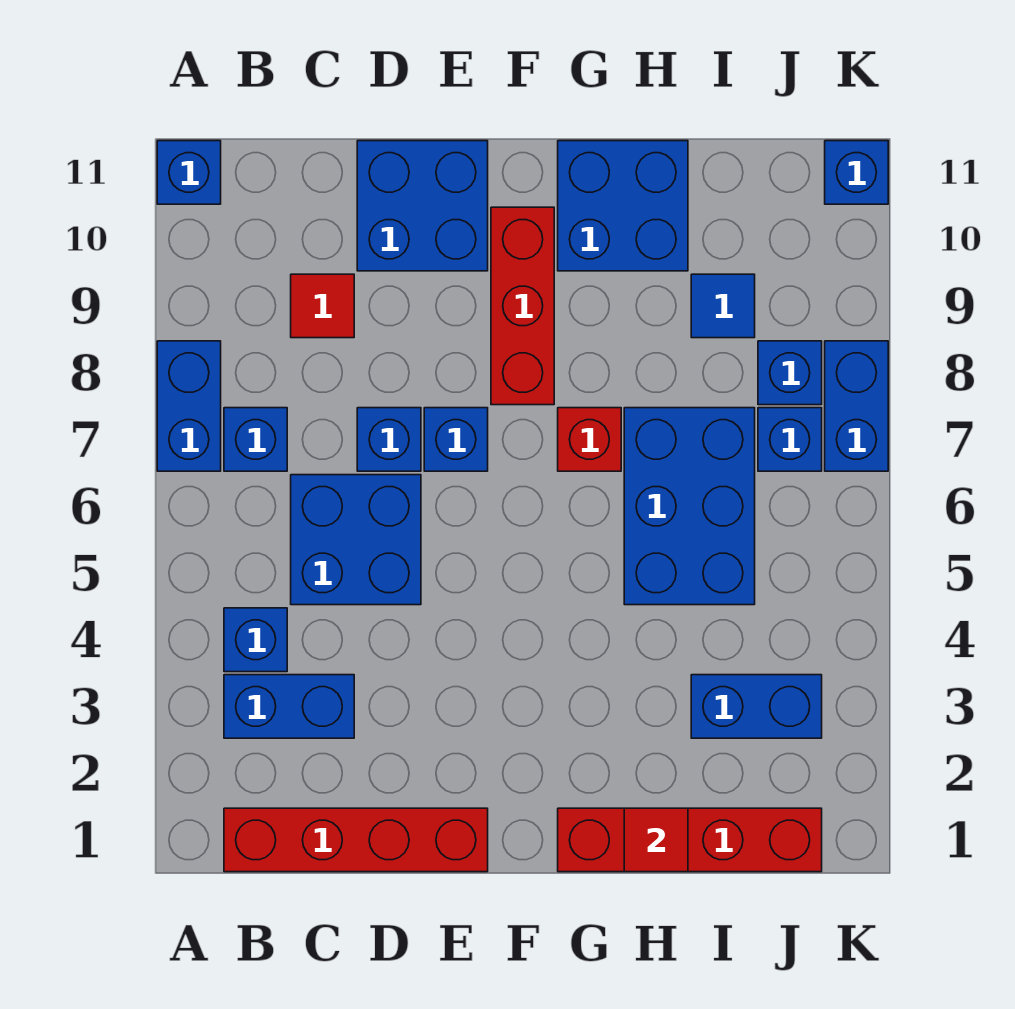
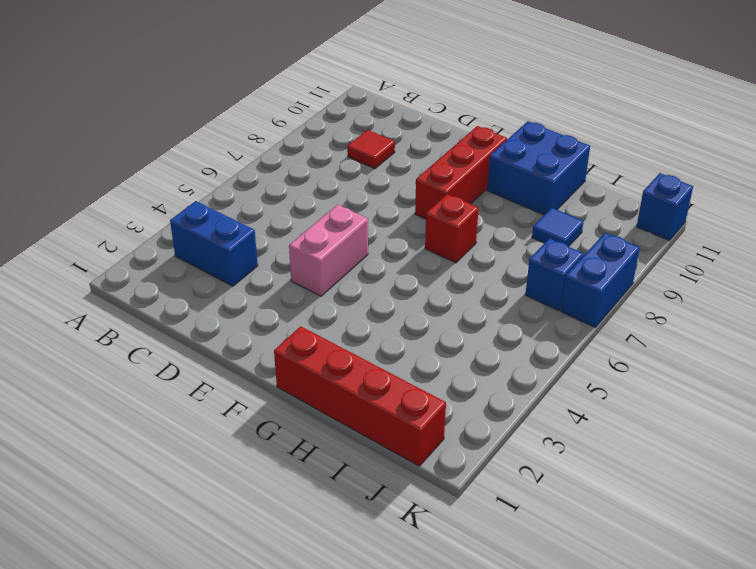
pink brick E4:E5 level 1 -> none
none -> blue brick A7:A8 level 1
none -> blue brick A11 level 1
none -> red brick B1:E1 level 1

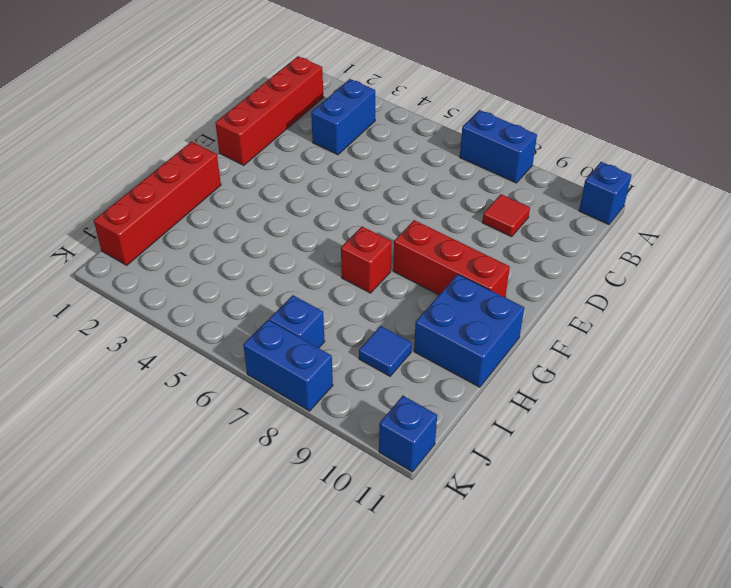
none -> blue brick B4 level 1
none -> blue brick B7 level 1
none -> blue brick C5:D6 level 1

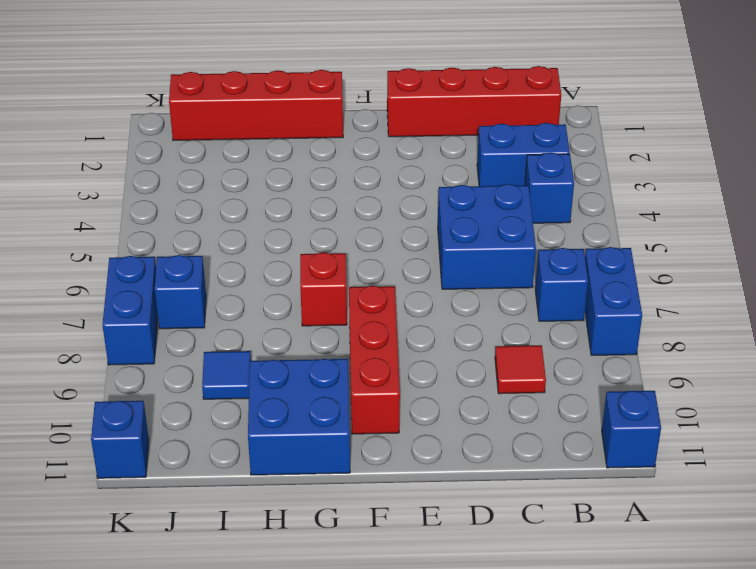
none -> blue brick D7 level 1
none -> blue brick D10:E11 level 1
none -> blue brick E7 level 1

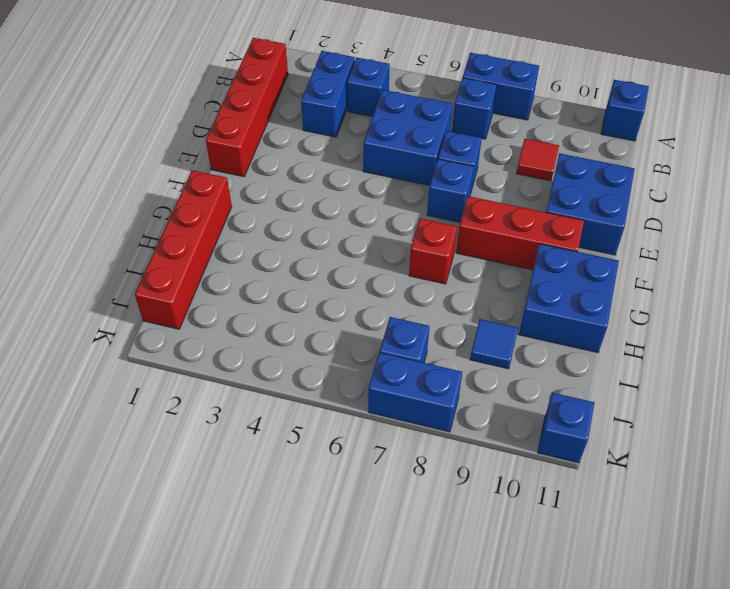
none -> blue brick H5:I7 level 1
none -> blue brick I3:J3 level 1
none -> blue brick J8 level 1

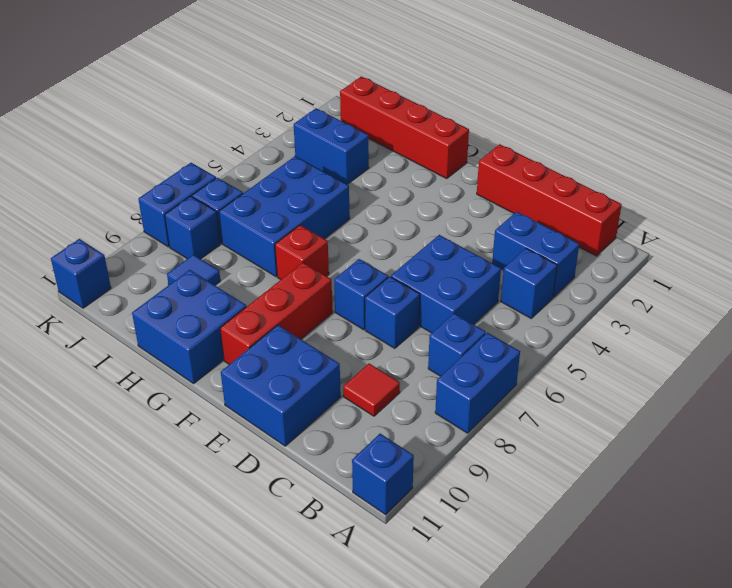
none -> red tile H1 level 2

